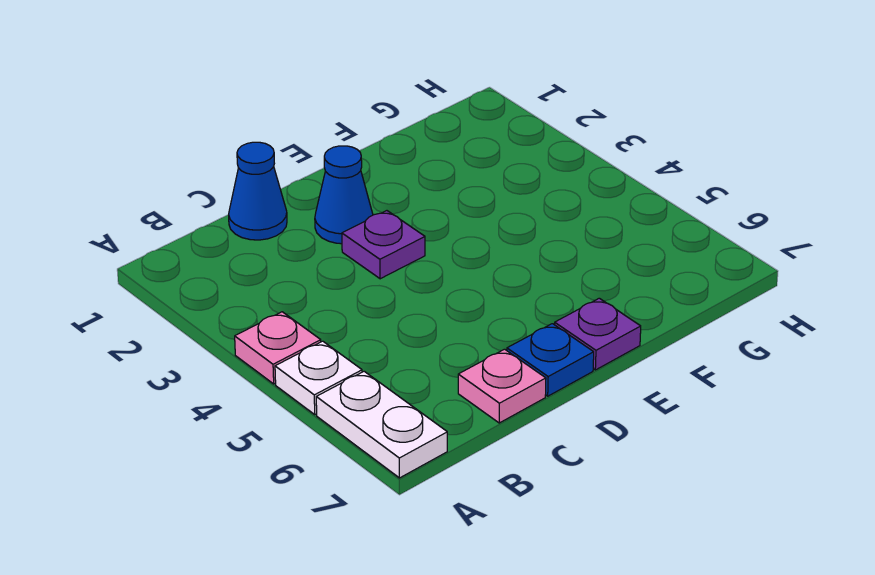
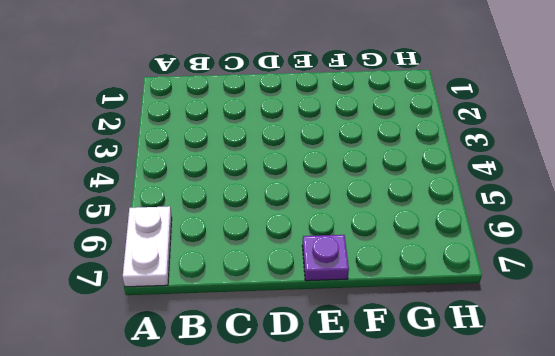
none -> pink plate A4 level 1
none -> white plate A5 level 1

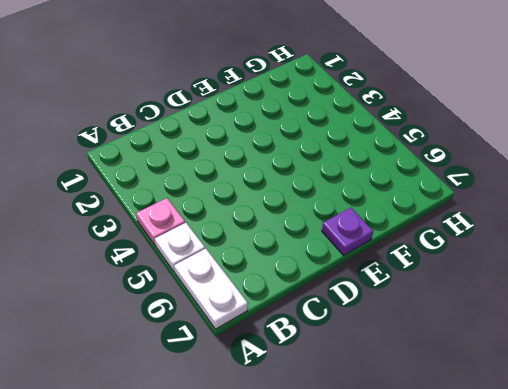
none -> blue cone C1 level 1
none -> pink plate C7 level 1

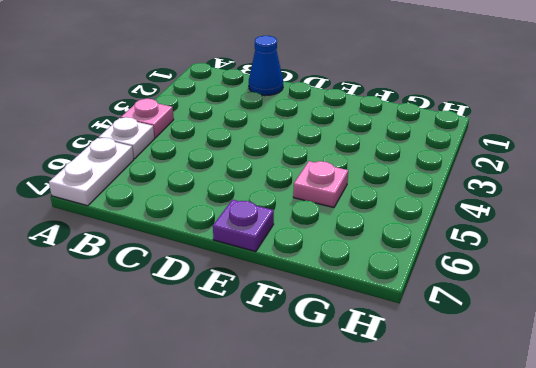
pink plate F5 level 1 -> pink plate C7 level 1
none -> blue cone D2 level 1
none -> purple plate D3 level 1

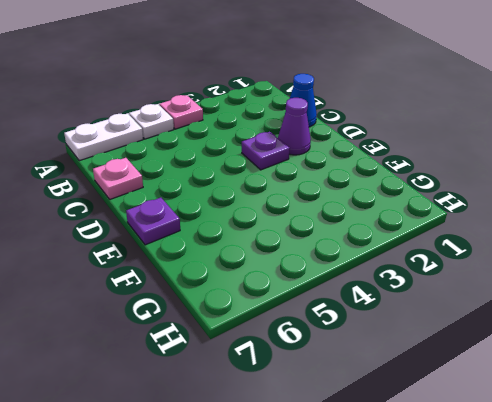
purple cone D2 level 1 -> blue cone D2 level 1
none -> blue plate D7 level 1

